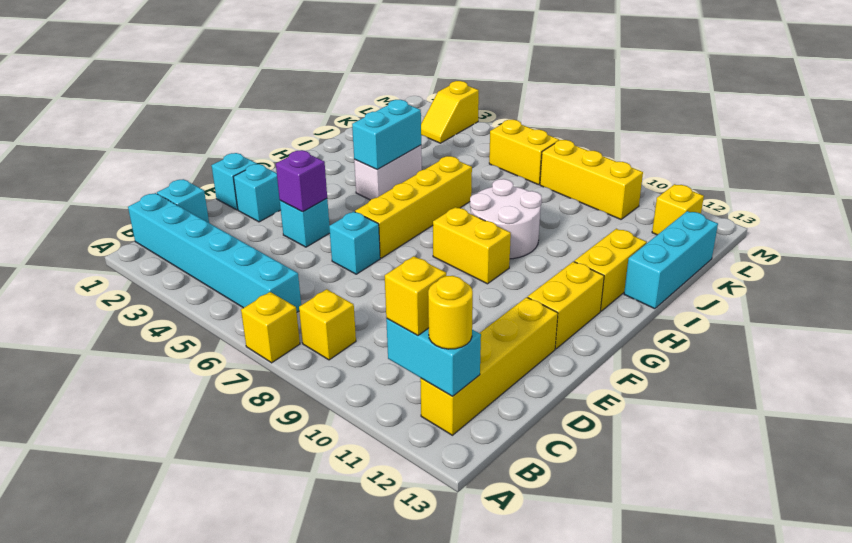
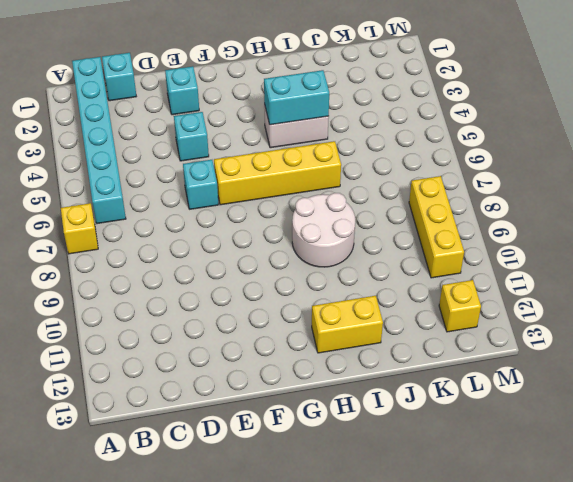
none -> yellow brick B8 level 1
none -> yellow brick B12:E12 level 1
none -> cyan brick E1 level 1

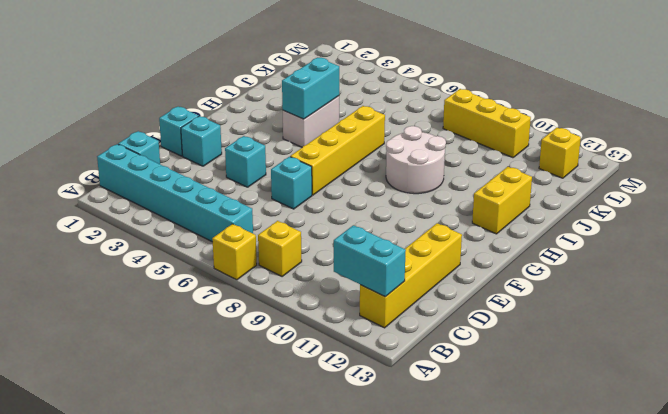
none -> yellow brick F12:G12 level 1
none -> yellow brick G8:G9 level 1
none -> cyan brick I13:K13 level 1

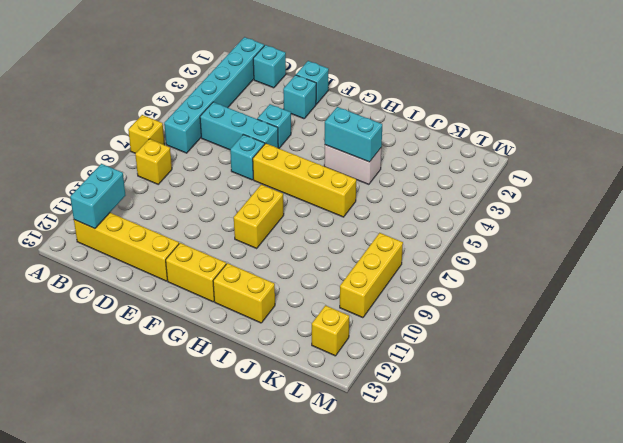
cyan brick C5:E5 level 1 -> cyan brick I13:K13 level 1
none -> white round brick H8:I9 level 1
none -> yellow slope L3:M3 level 1 top M
none -> yellow brick L6:L7 level 1

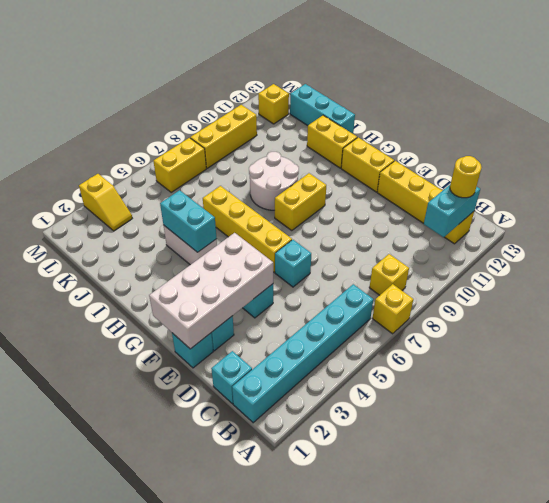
white brick E1:F4 level 2 -> purple brick E4 level 2
none -> yellow brick B11 level 3

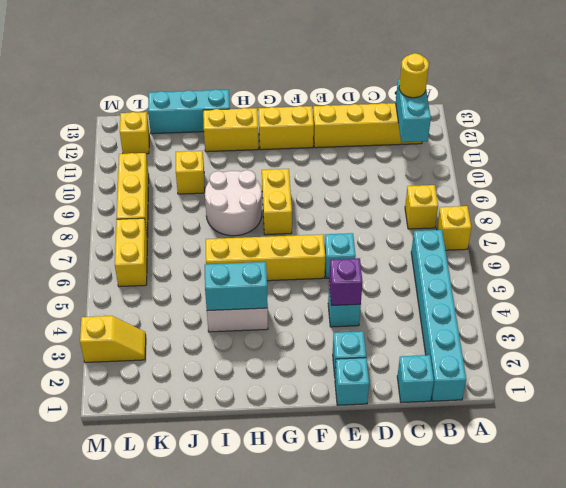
yellow brick J10 level 1 -> yellow brick B11 level 3

